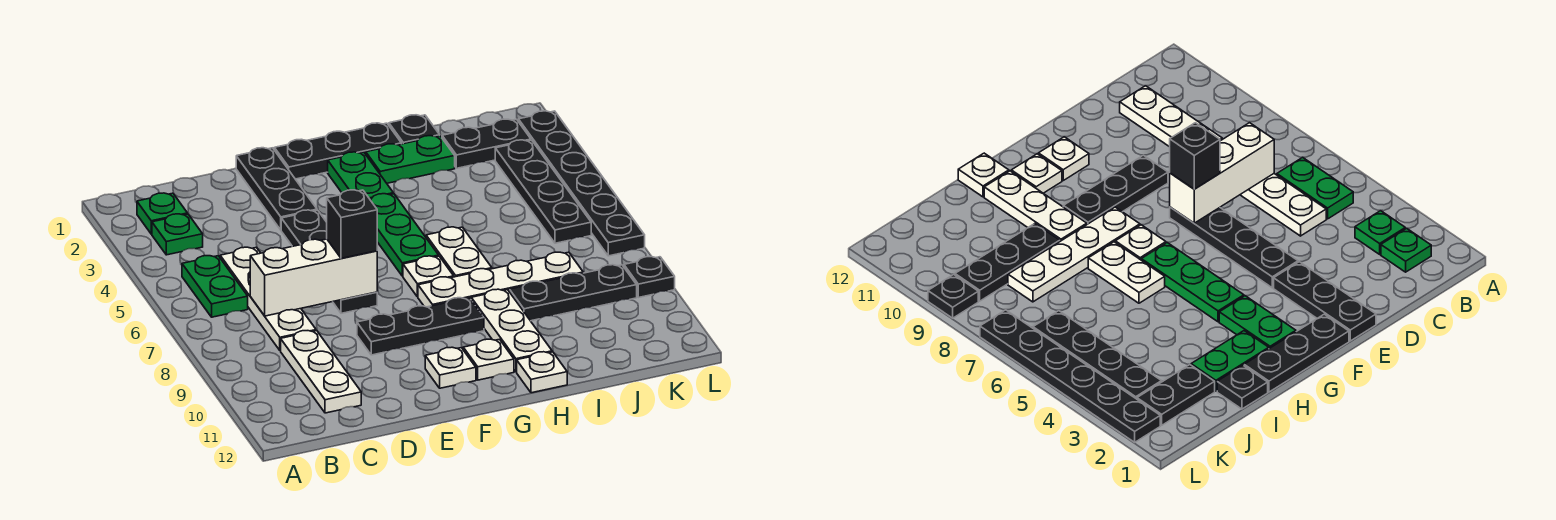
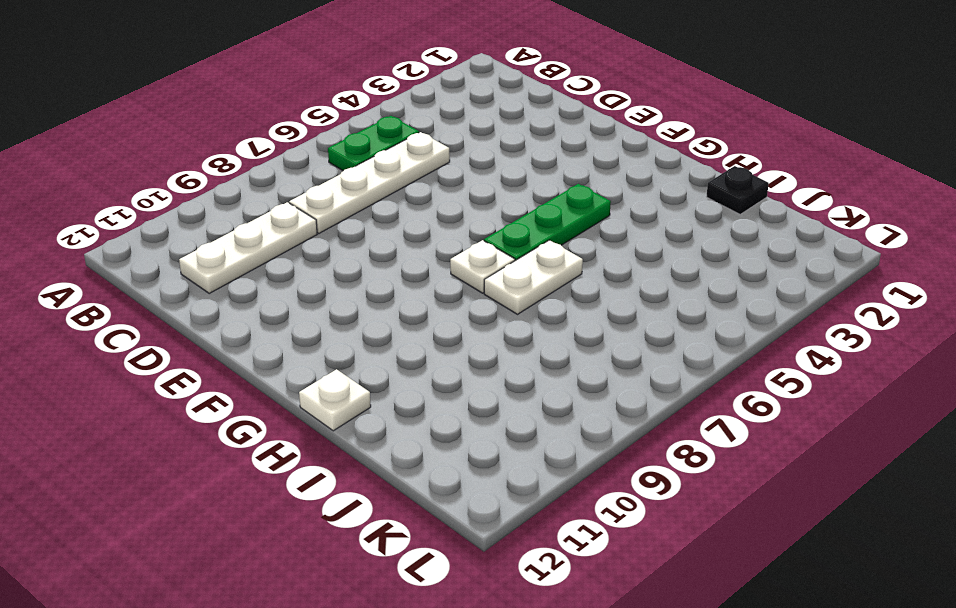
none -> green plate B2 level 1
none -> green plate B3 level 1
none -> black plate E1:E3 level 1

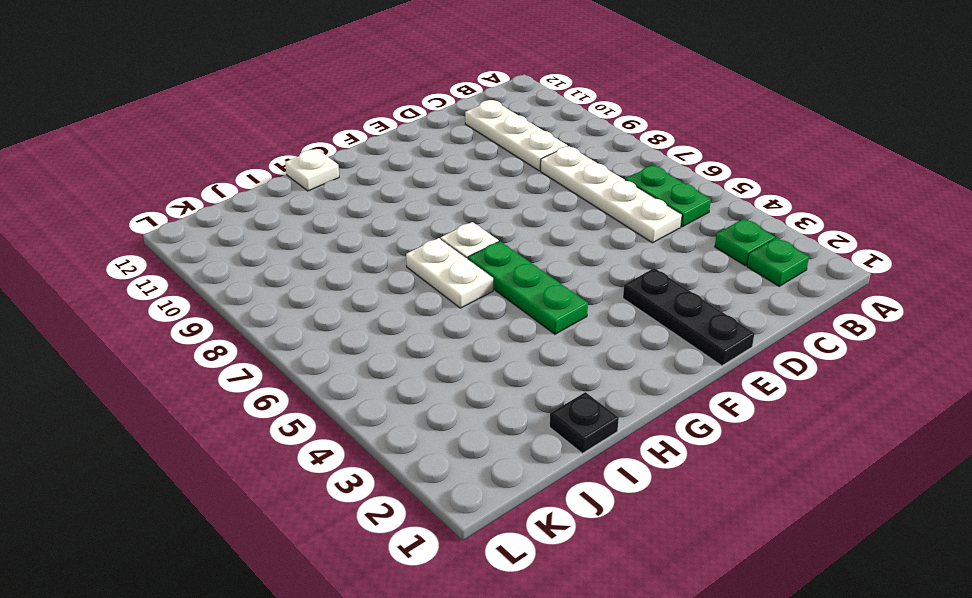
none -> black plate E4:E7 level 1
none -> black plate E9:G9 level 1
none -> black plate F1:H1 level 1

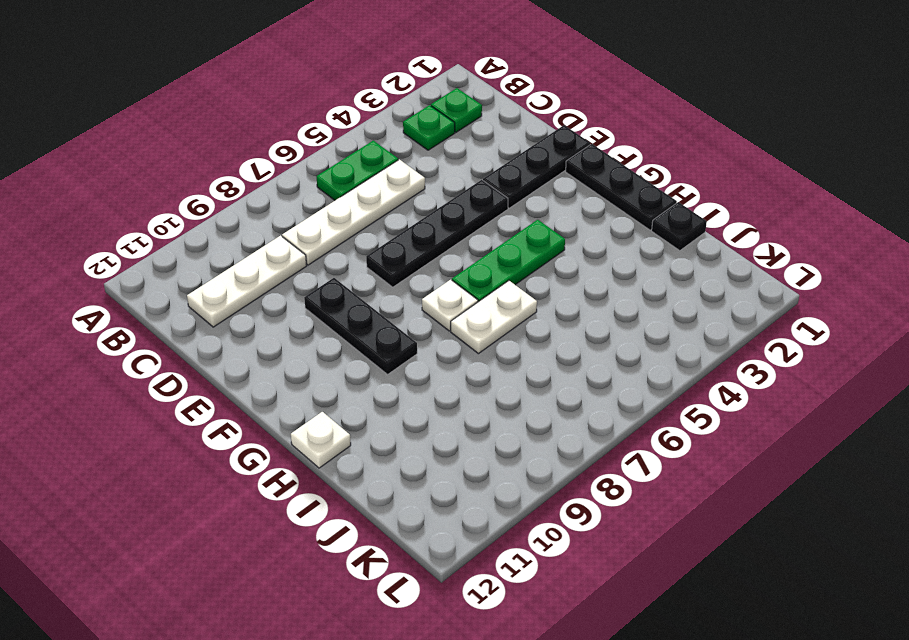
none -> white plate F11 level 1
none -> green plate G2:G3 level 1
none -> white plate G8:J8 level 1

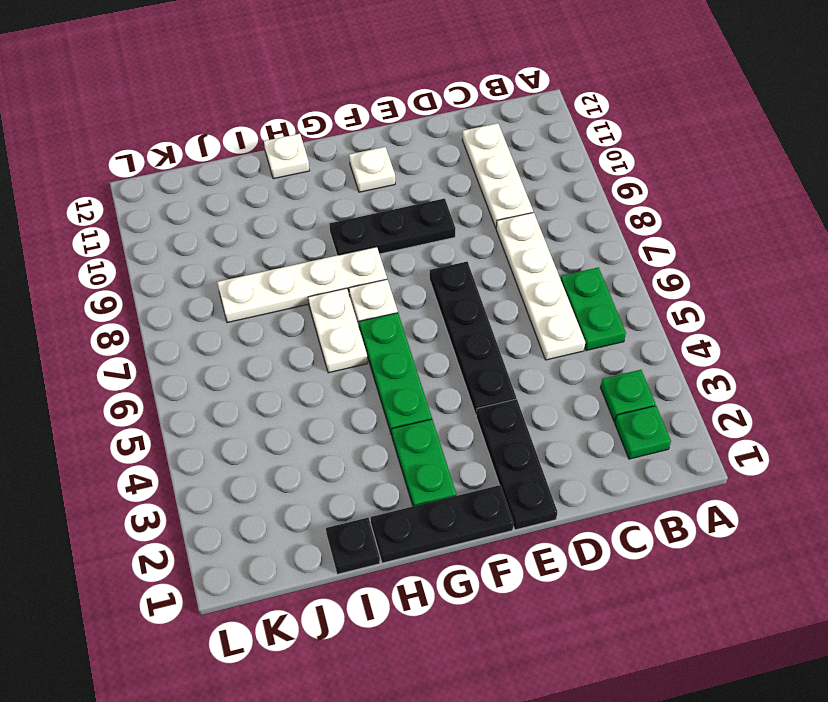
none -> white plate G11 level 1
none -> green plate H2:I2 level 1
none -> white plate H9:H11 level 1

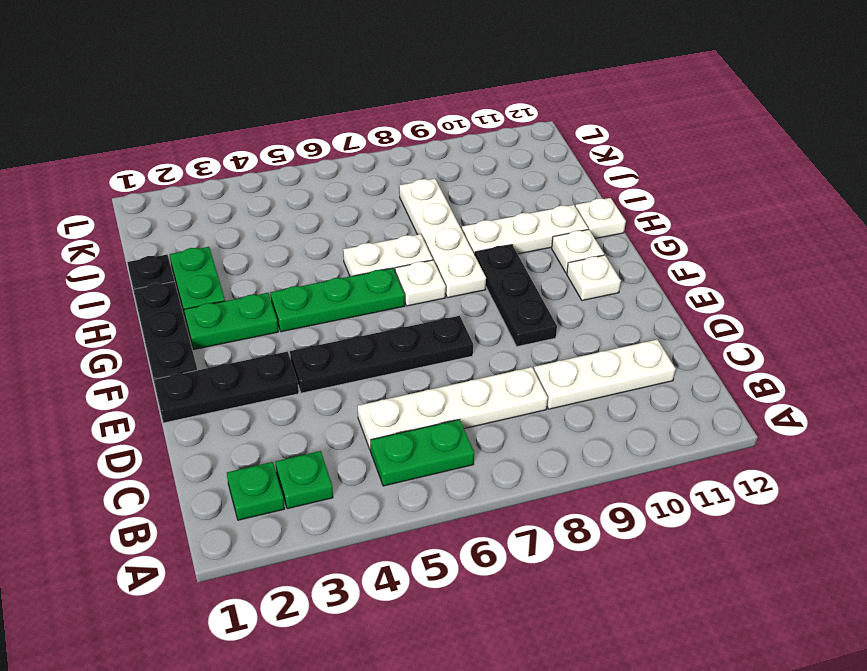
none -> black plate I9:K9 level 1
none -> black plate J2:K2 level 1
none -> black plate K3:K6 level 1

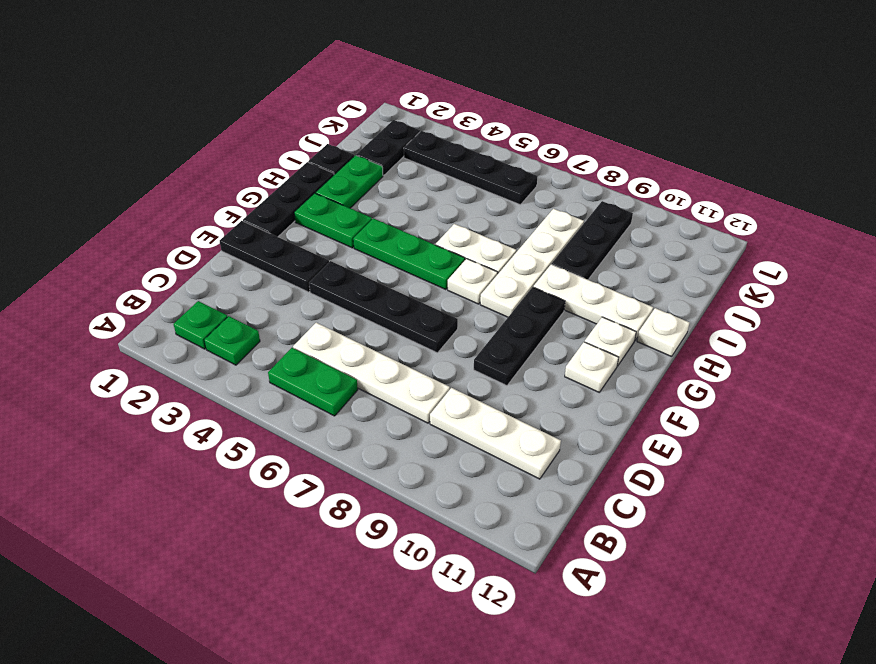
none -> black plate L2:L7 level 1
none -> black plate L9 level 1
none -> white brick C7:E7 level 2

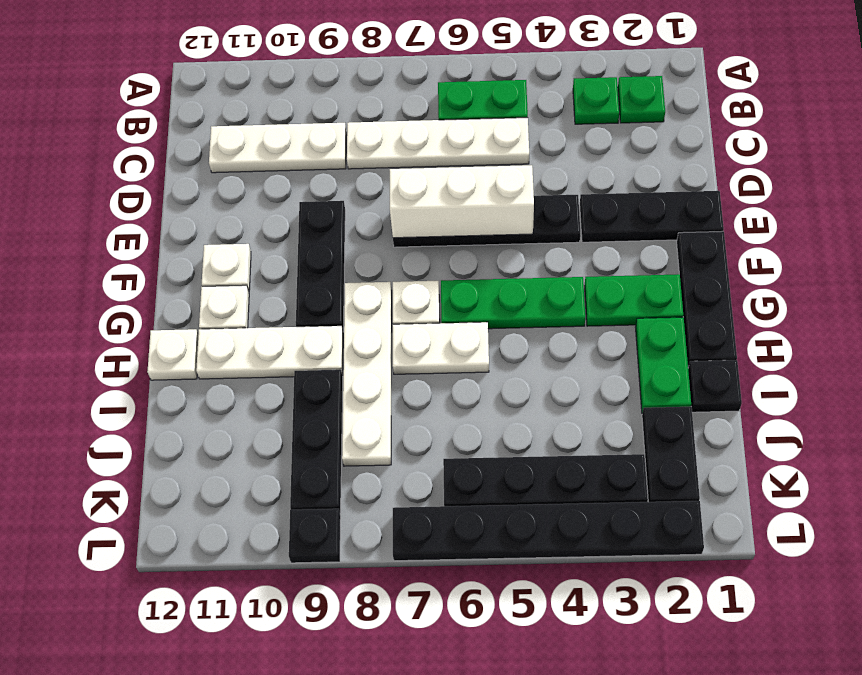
white brick E5:E7 level 2 -> white brick C7:E7 level 2
none -> black brick E7 level 3

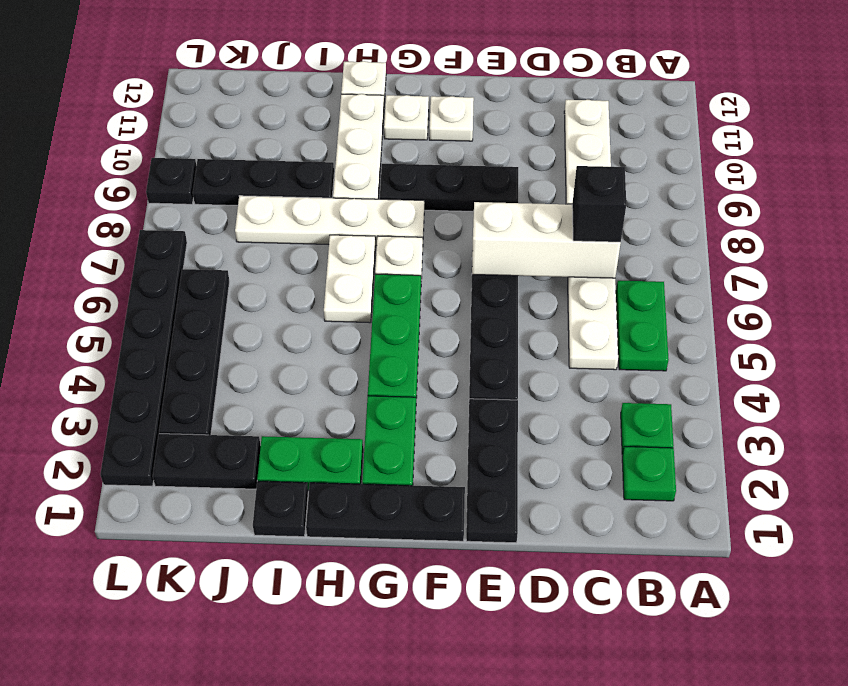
black brick C7 level 3 -> black brick E7 level 3

